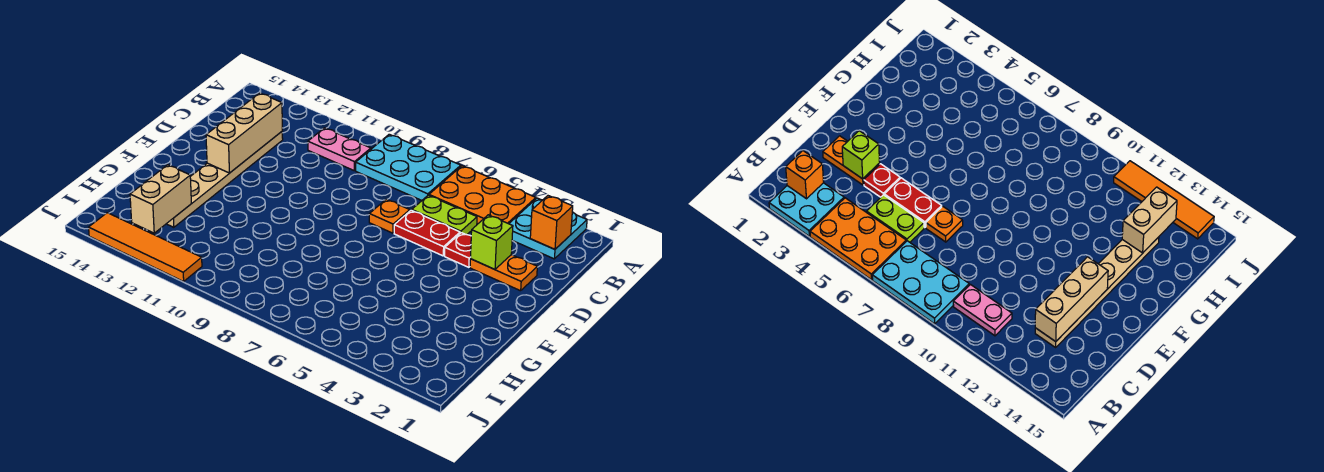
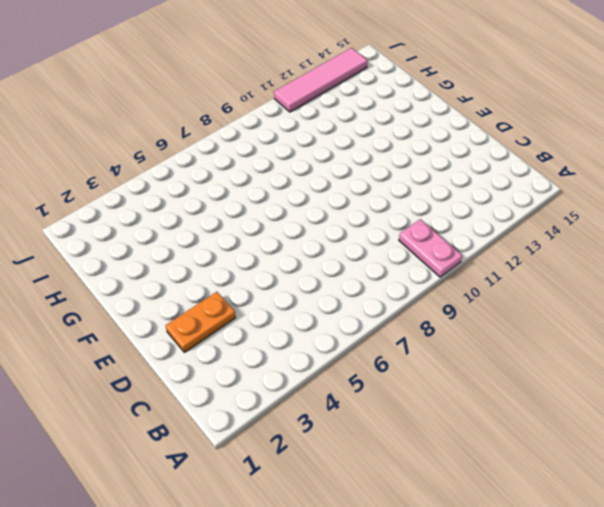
pink plate A10:B10 level 1 -> pink plate B10:B11 level 1
pink tile J11:J14 level 1 -> orange tile J11:J14 level 1
none -> cyan plate A2:B3 level 1
none -> orange plate A4:B6 level 1
none -> cyan plate A7:B9 level 1

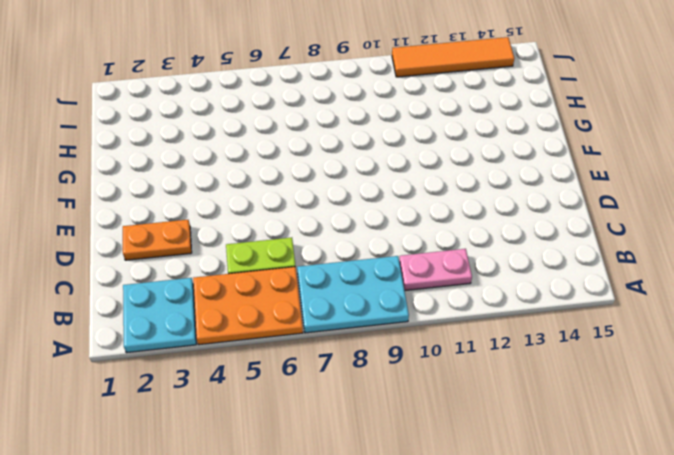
none -> tan plate C13:H13 level 1
none -> red plate D4 level 1
none -> red plate D5:D6 level 1

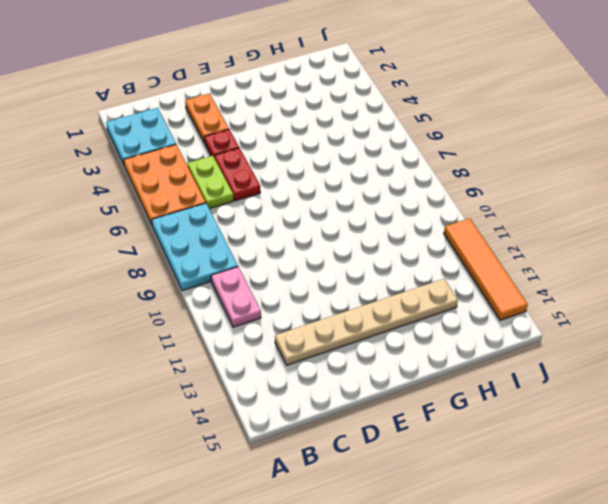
none -> orange plate D7 level 1
none -> orange brick B2 level 2
none -> tan brick C13:E13 level 2

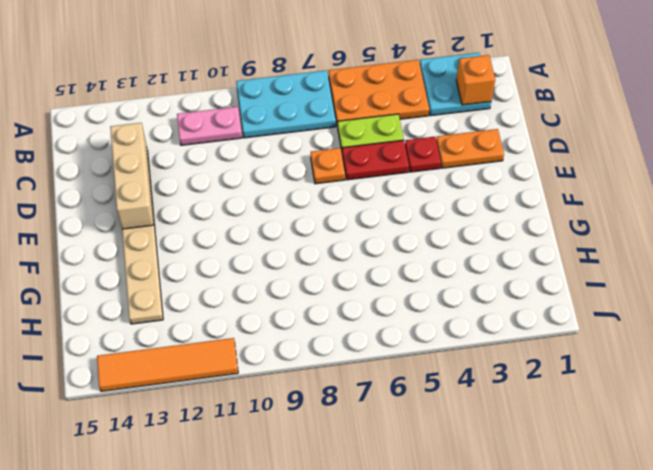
none -> lime brick D3 level 2
none -> tan brick H13:I13 level 2

